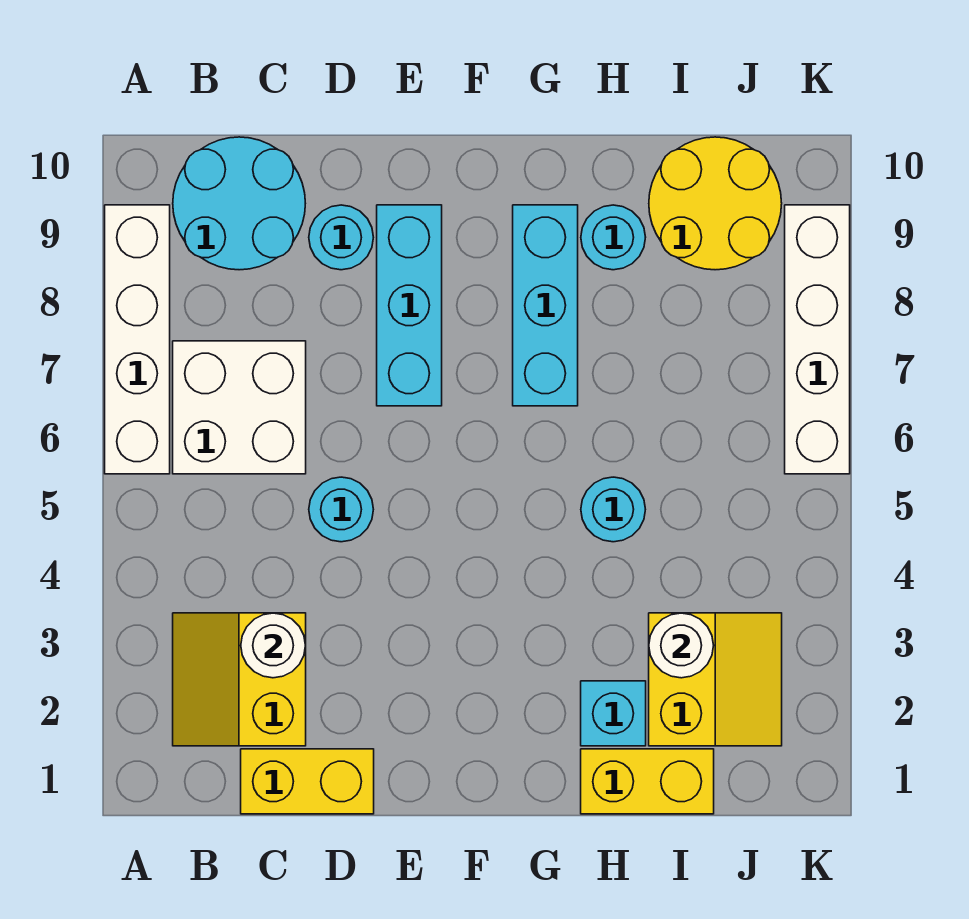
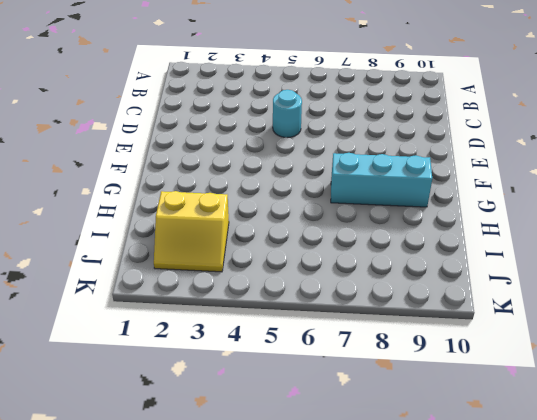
none -> white brick A6:A9 level 1
none -> yellow slope B2:C3 level 1 top C
none -> white brick B6:C7 level 1

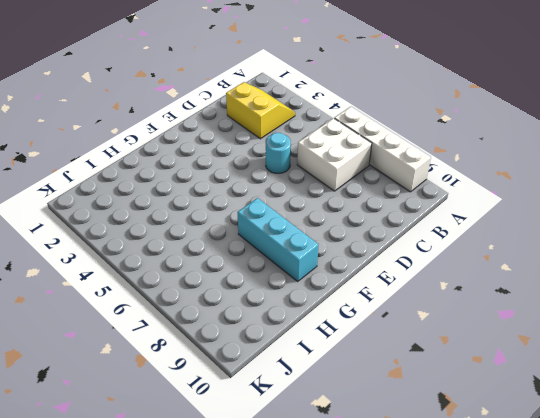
none -> cyan round brick B9:C10 level 1
none -> yellow brick C1:D1 level 1
none -> cyan round brick D9 level 1

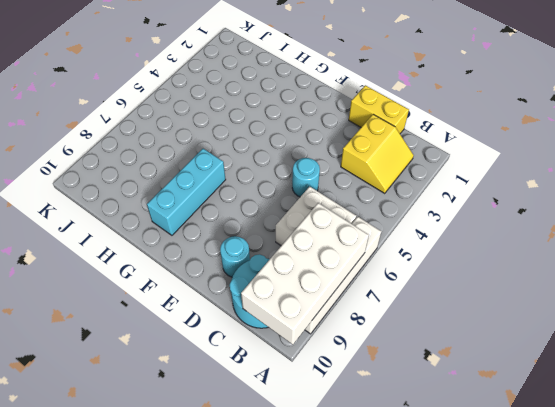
white brick A7:B10 level 2 -> none
none -> cyan brick E7:E9 level 1
none -> yellow brick H1:I1 level 1
none -> cyan brick H2 level 1

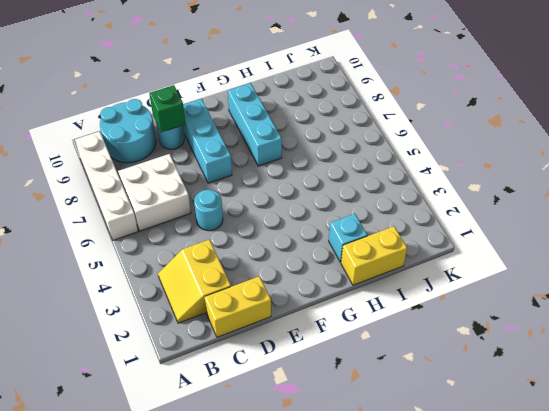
green brick D9 level 2 -> none
none -> cyan round brick H5 level 1
none -> cyan round brick H9 level 1
none -> yellow slope I2:J3 level 1 top I

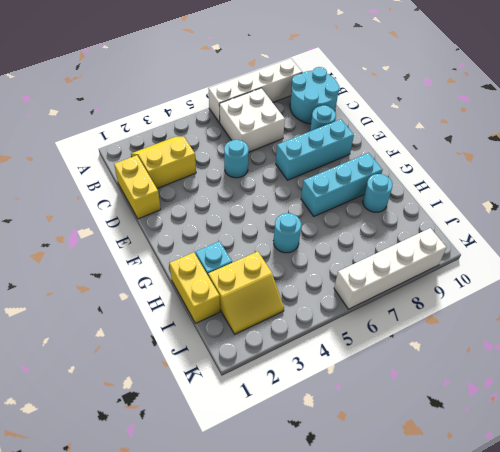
none -> yellow round brick I9:J10 level 1
none -> white round brick C3 level 2
none -> white round brick I3 level 2

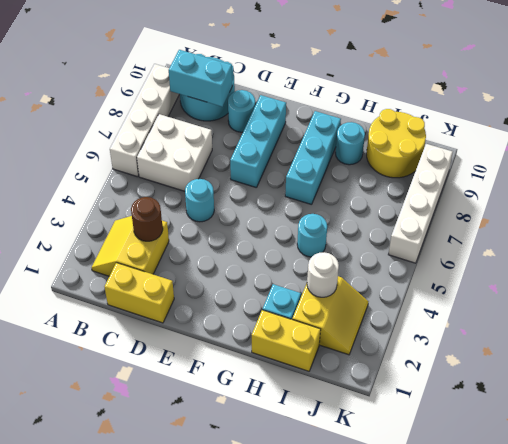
cyan brick B9:C9 level 2 -> none
brown round brick C3 level 2 -> white round brick C3 level 2

